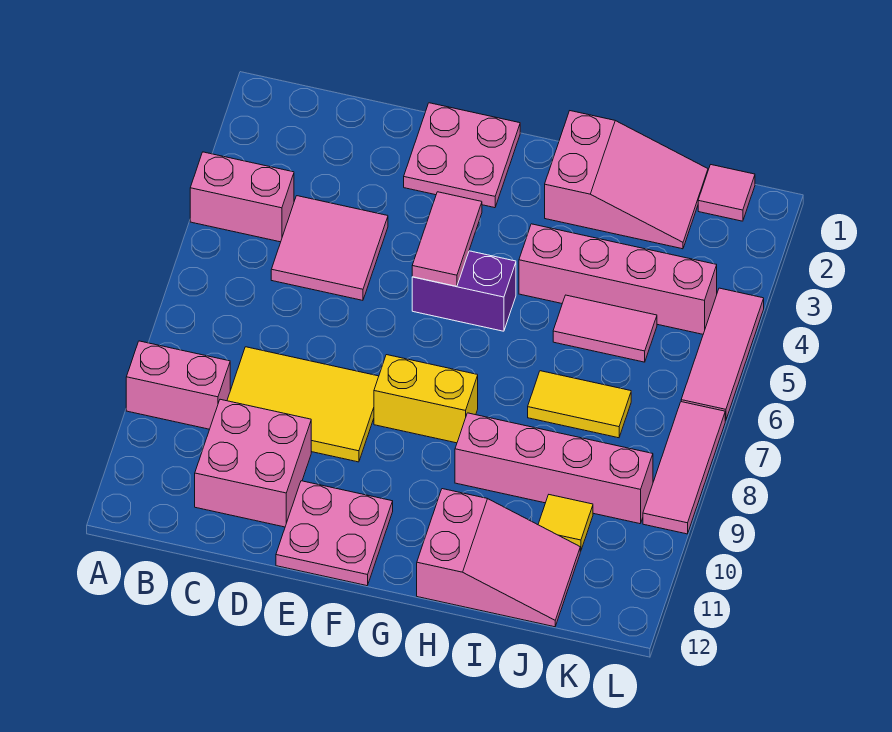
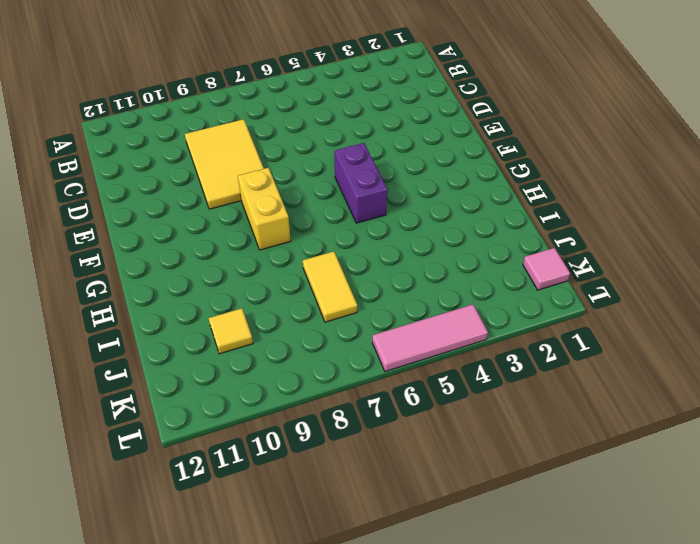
none -> pink brick A4:B4 level 1
none -> pink brick A9:B9 level 1
none -> pink tile C4:D5 level 1

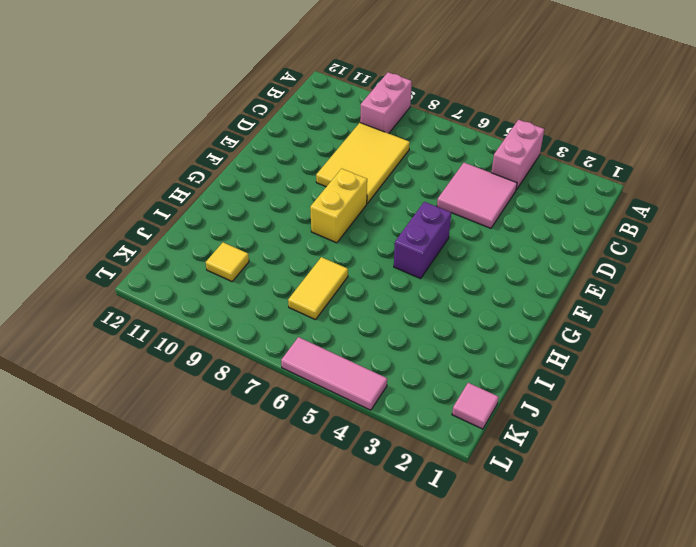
none -> pink brick C10:D11 level 1
none -> pink plate E1:F2 level 1
none -> pink plate E11:F12 level 1

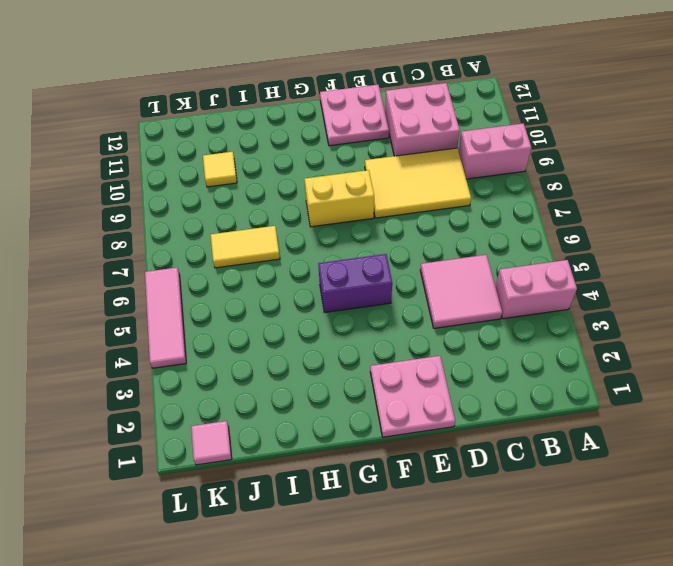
none -> pink slope H1:J2 level 1 top H
none -> pink brick H4:K4 level 1
none -> pink brick H9:K9 level 1

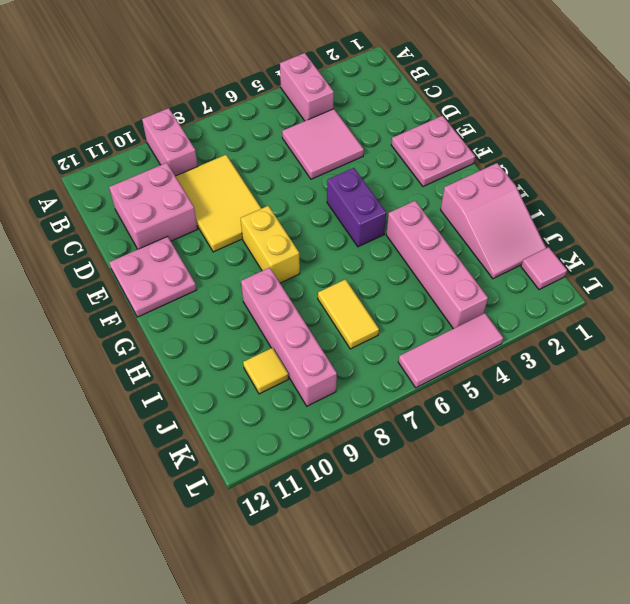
none -> pink slope H11:J12 level 1 top H
none -> pink tile I5:J5 level 1
none -> pink tile L7:L9 level 1

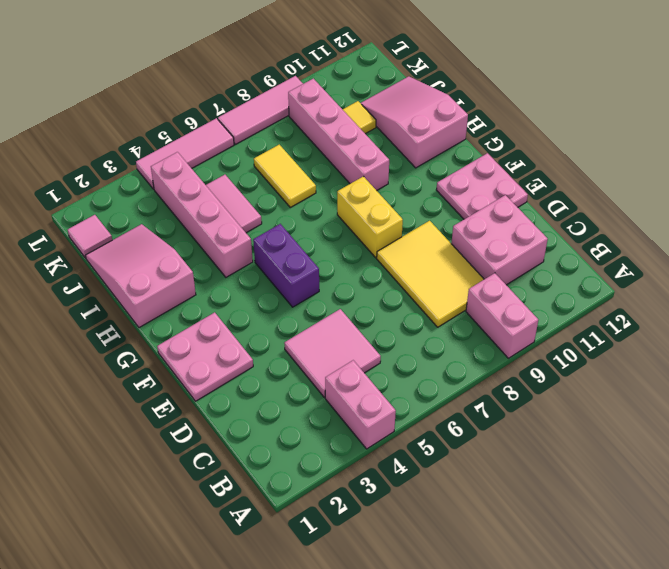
none -> pink tile F4:F5 level 2

